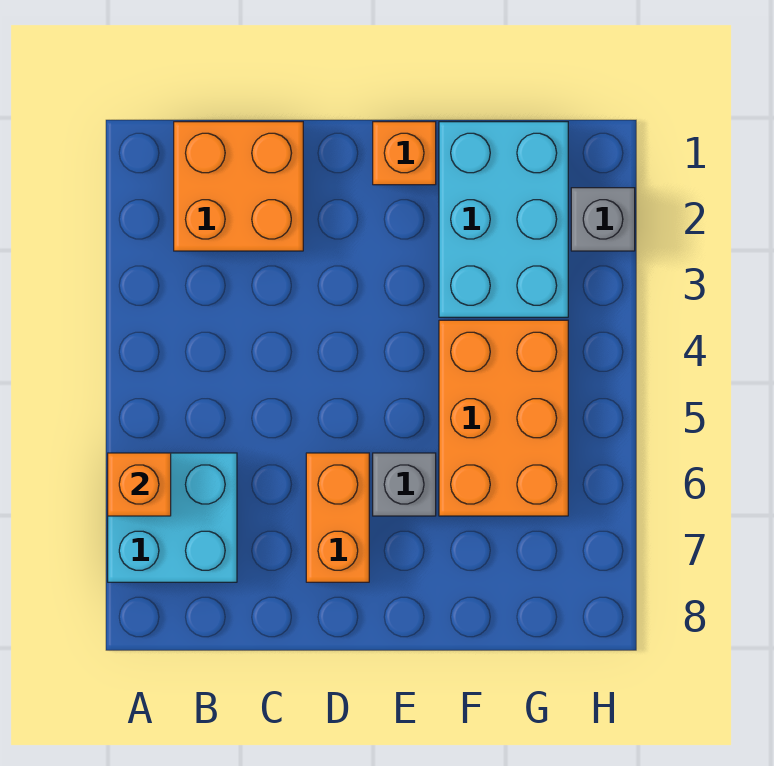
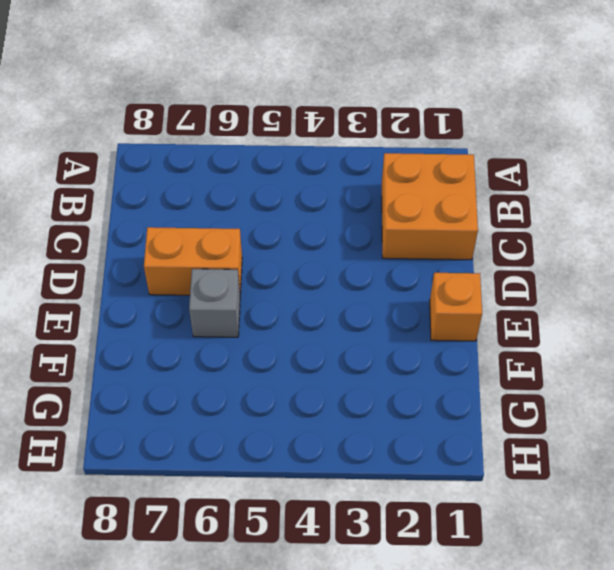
none -> cyan brick A6:B7 level 1
none -> cyan brick F1:G3 level 1

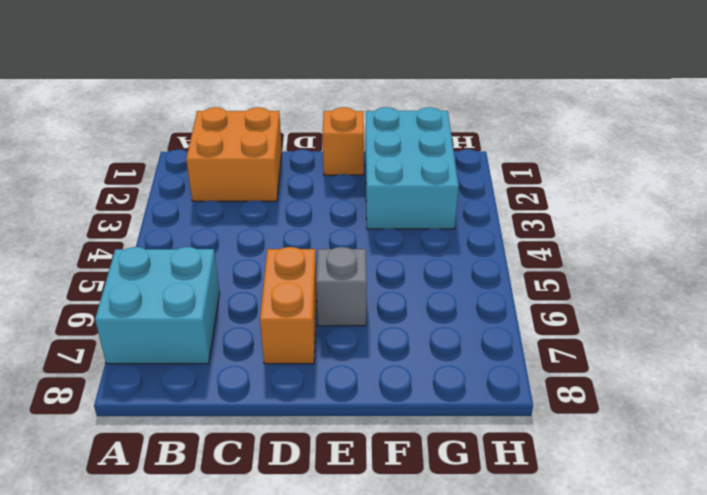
none -> orange brick F4:G6 level 1
none -> grey brick H2 level 1

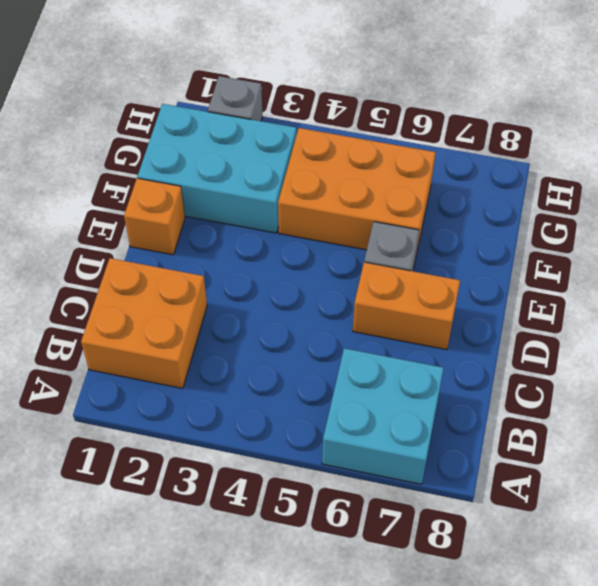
none -> orange brick A6 level 2

